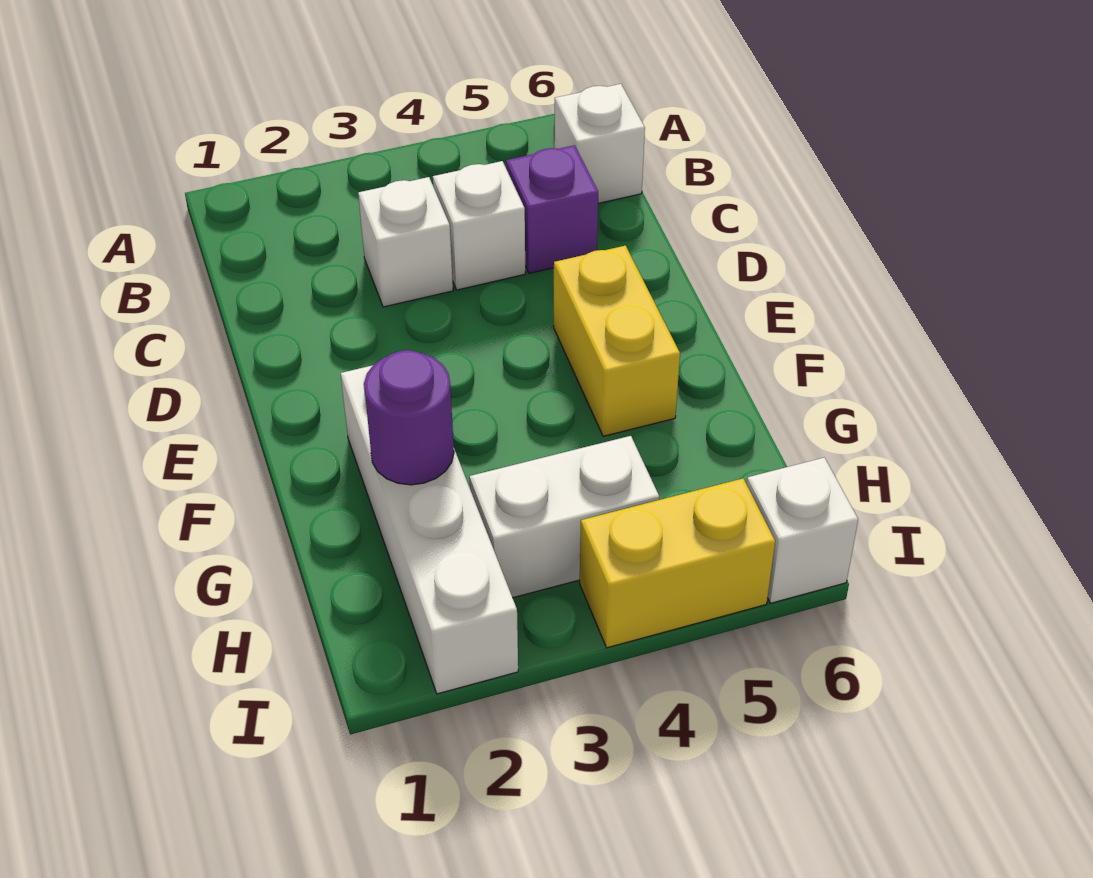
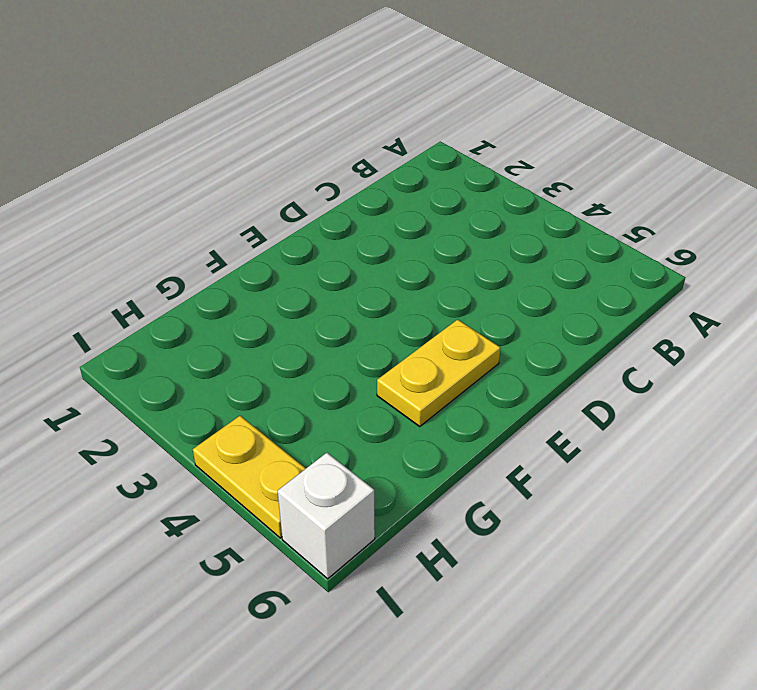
yellow plate E5:F5 level 1 -> yellow brick E5:F5 level 1
yellow plate I4:I5 level 1 -> yellow brick I4:I5 level 1
none -> white brick B6 level 1
none -> white brick C3 level 1

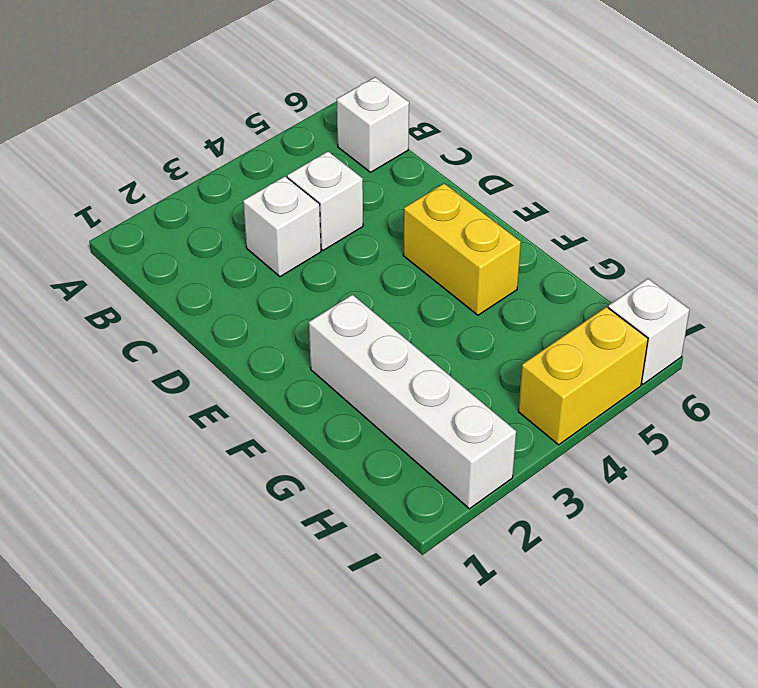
none -> purple brick C5 level 1
none -> white brick H3:H4 level 1

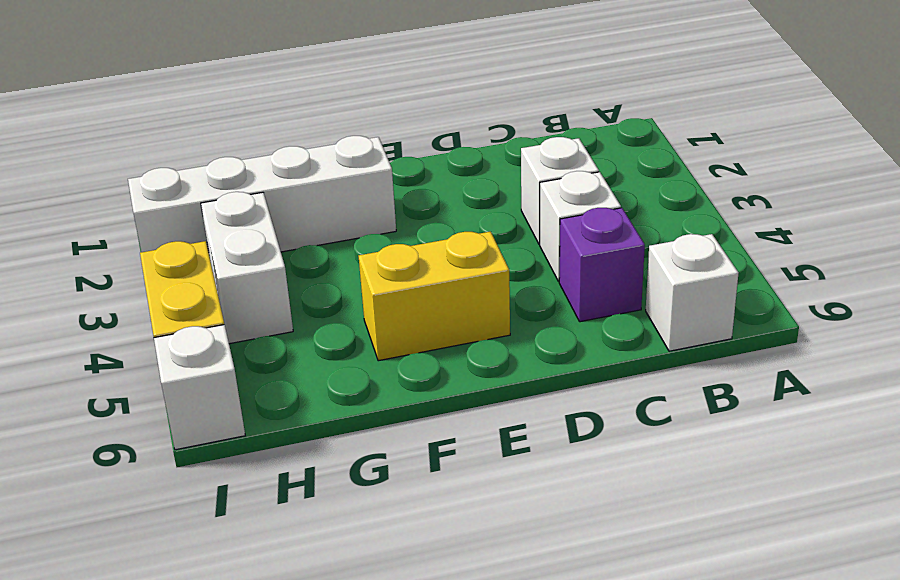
none -> purple round brick G2 level 2

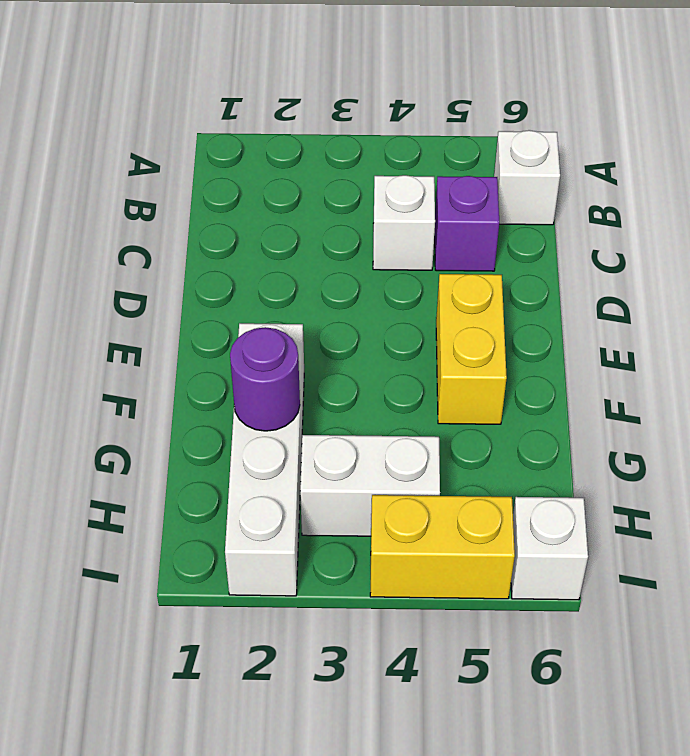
none -> white brick C3 level 1

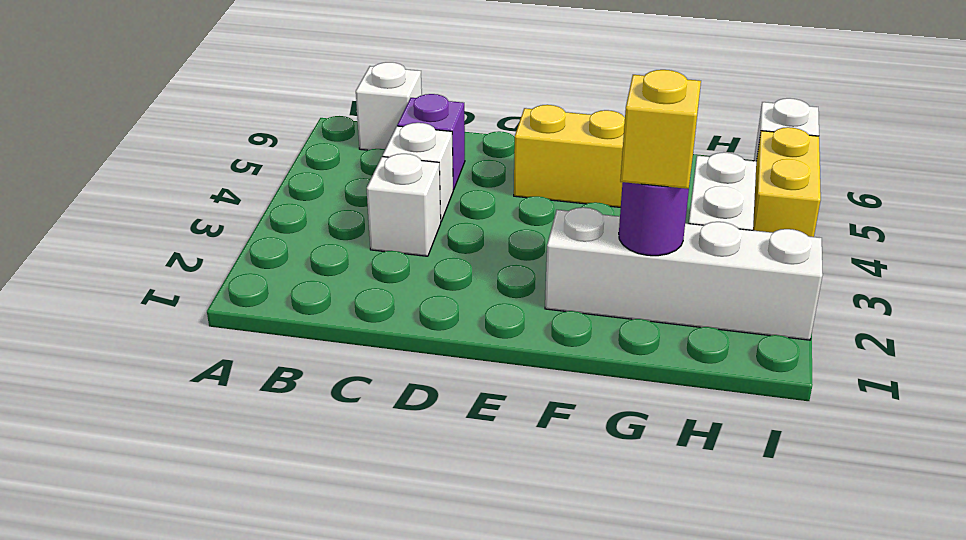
yellow brick G2 level 3 -> none

